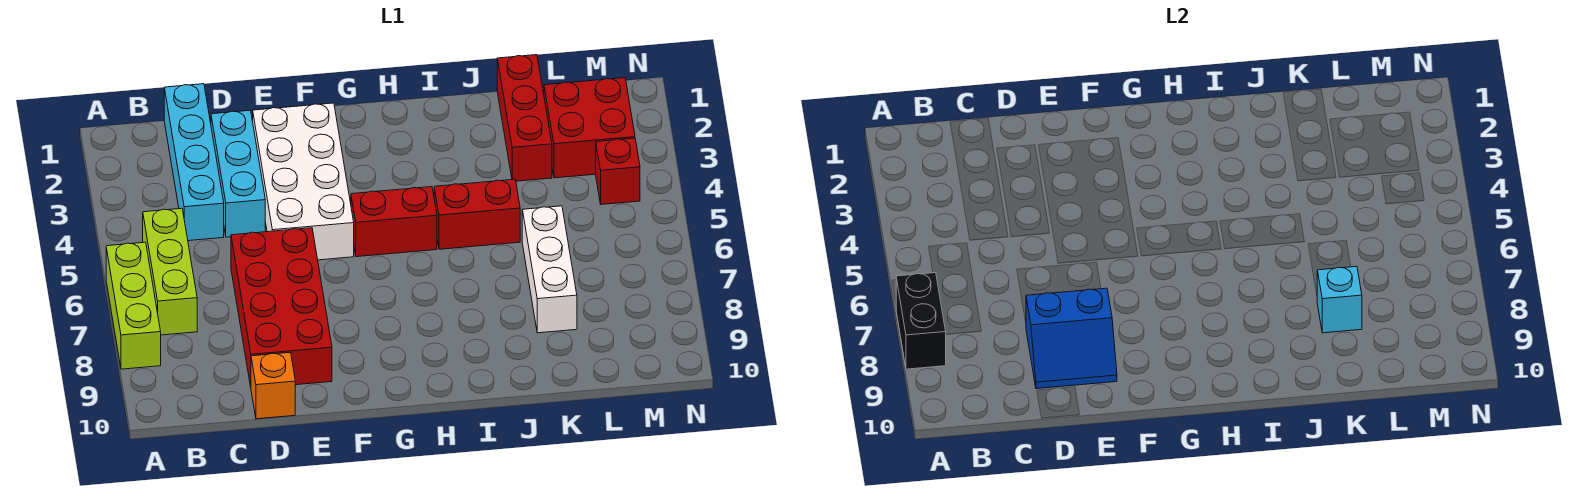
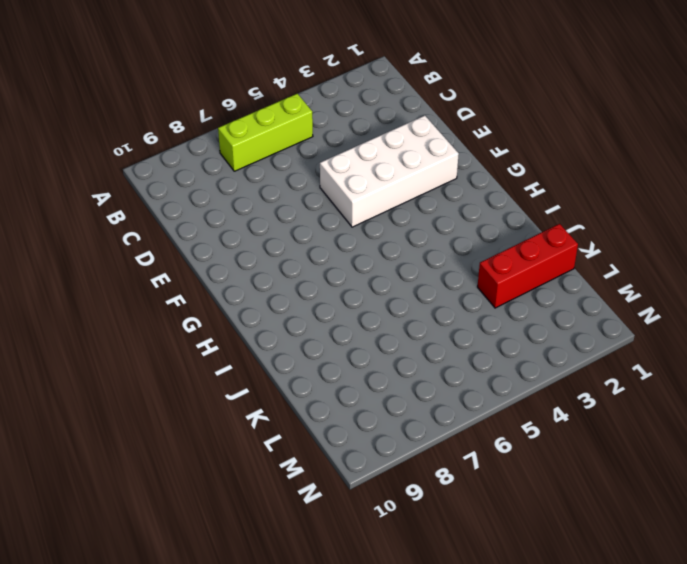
none -> lime brick A6:A8 level 1
none -> cyan brick C1:C4 level 1
none -> cyan brick D2:D4 level 1

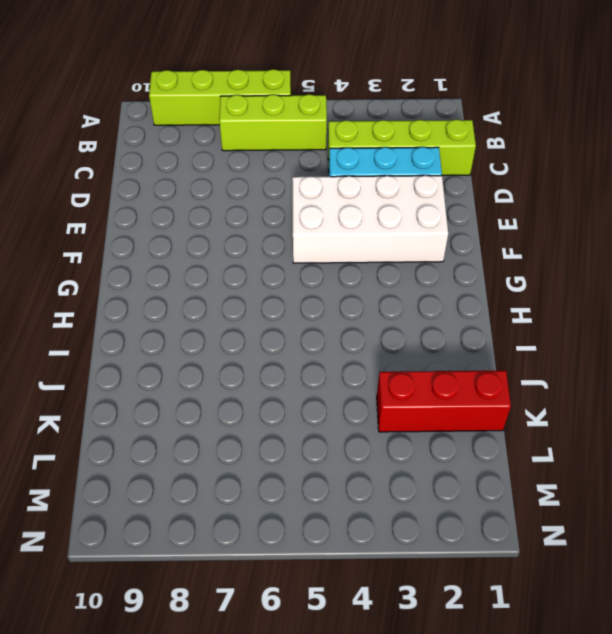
lime brick A6:A9 level 1 -> lime brick A6:A8 level 1
lime brick C1:C4 level 1 -> cyan brick C1:C4 level 1
none -> red brick D6:E9 level 1
none -> orange brick D10 level 1
none -> red brick G5:H5 level 1

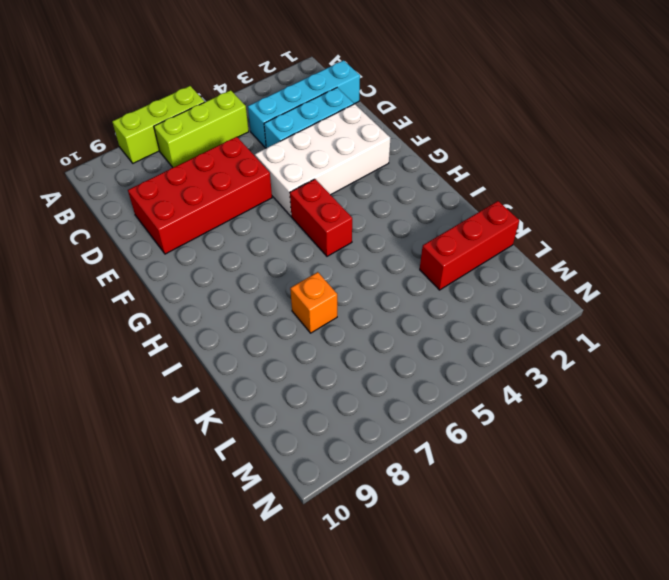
orange brick J7 level 1 -> orange brick D10 level 1
none -> red brick I5:J5 level 1
none -> white brick K6:K8 level 1
none -> red brick L2:M3 level 1

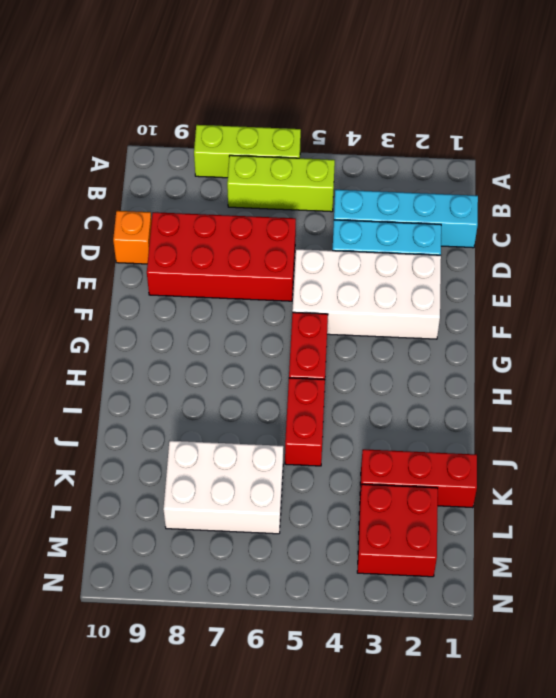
white brick K6:L8 level 1 -> white brick K6:K8 level 1
none -> red brick M4 level 1
none -> black brick A7:A8 level 2
none -> blue slope D8:E9 level 2 top 8

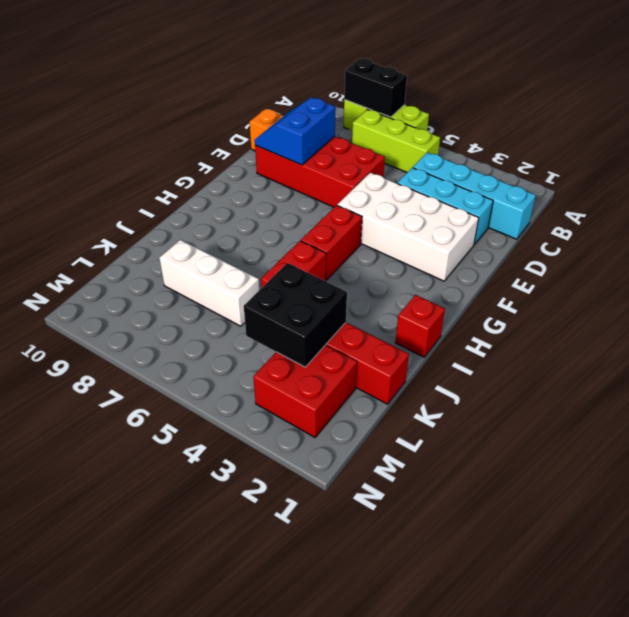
red brick I1 level 1 -> red brick M4 level 1
black brick K3:L4 level 2 -> none
none -> cyan brick K8 level 2

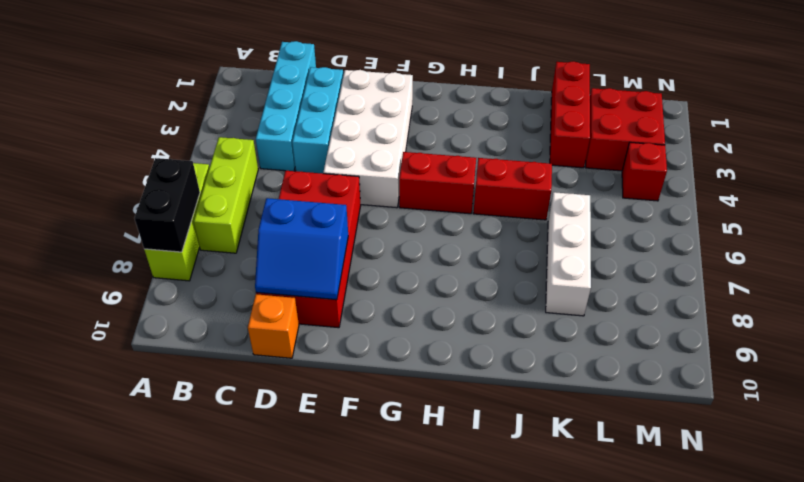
none -> cyan brick K8 level 2

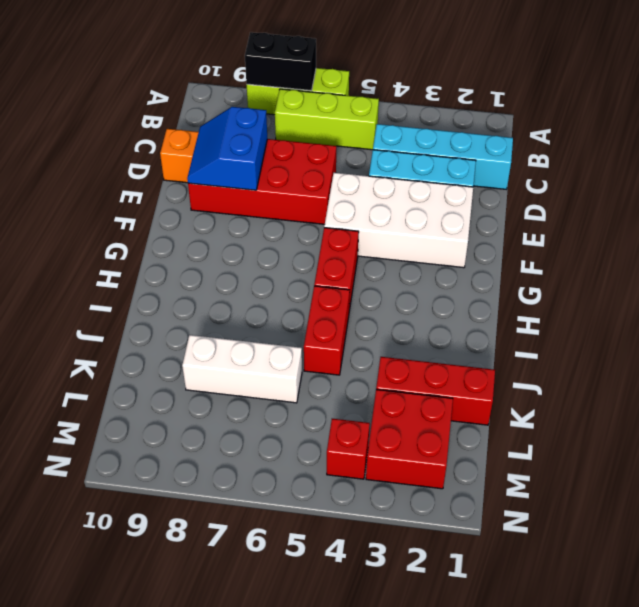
none -> cyan brick K8 level 2

